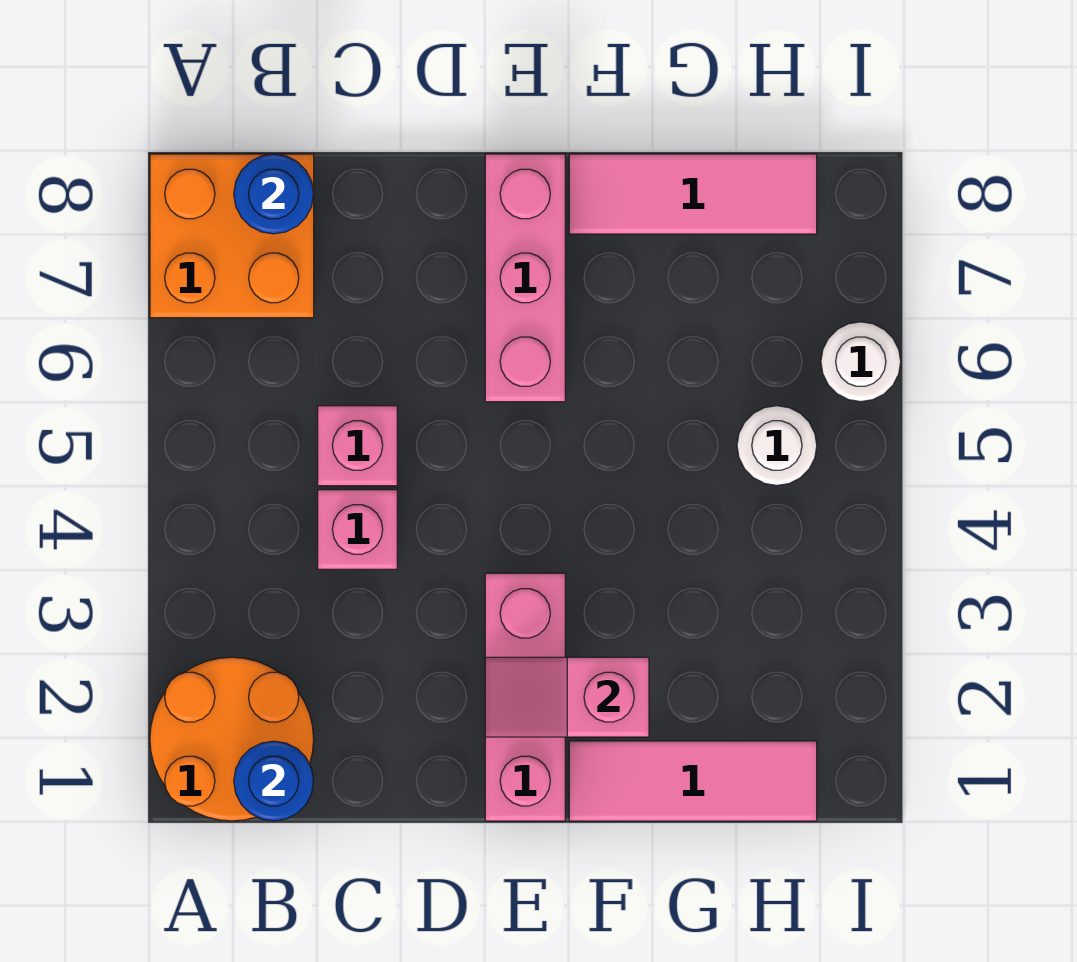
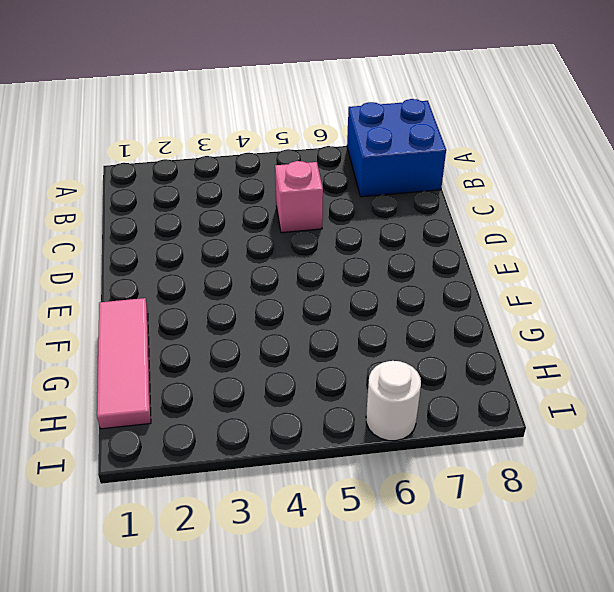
blue brick A7:B8 level 1 -> orange brick A7:B8 level 1
none -> orange round brick A1:B2 level 1
none -> pink brick C4 level 1
none -> pink brick E1:E3 level 1

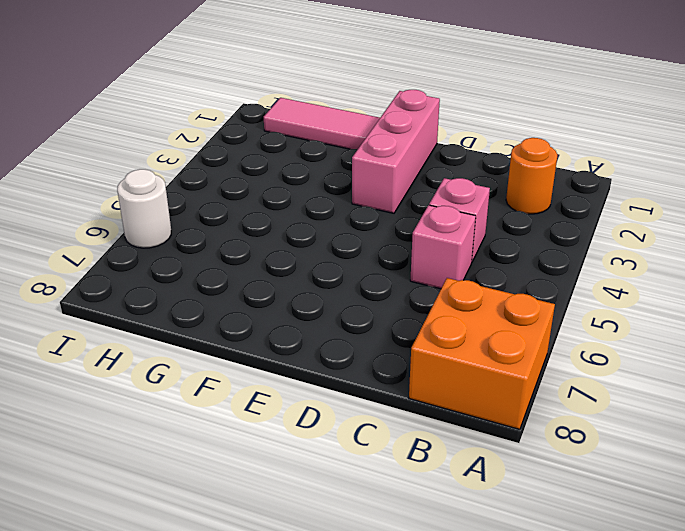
orange round brick B2 level 1 -> orange round brick A1:B2 level 1
none -> pink brick E6:E8 level 1
none -> pink tile F8:H8 level 1
none -> white round brick H5 level 1

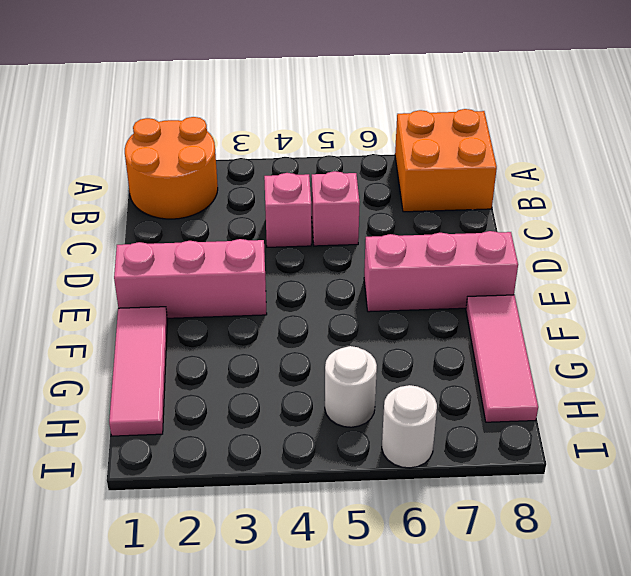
none -> blue round brick B1 level 2
none -> blue round brick B8 level 2
none -> pink slope E2:F2 level 2 top F

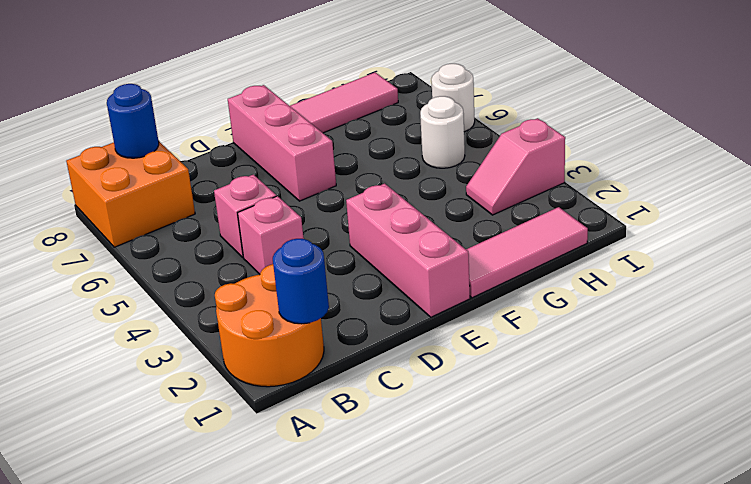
pink slope H3:I3 level 1 top I -> pink slope E2:F2 level 2 top F

